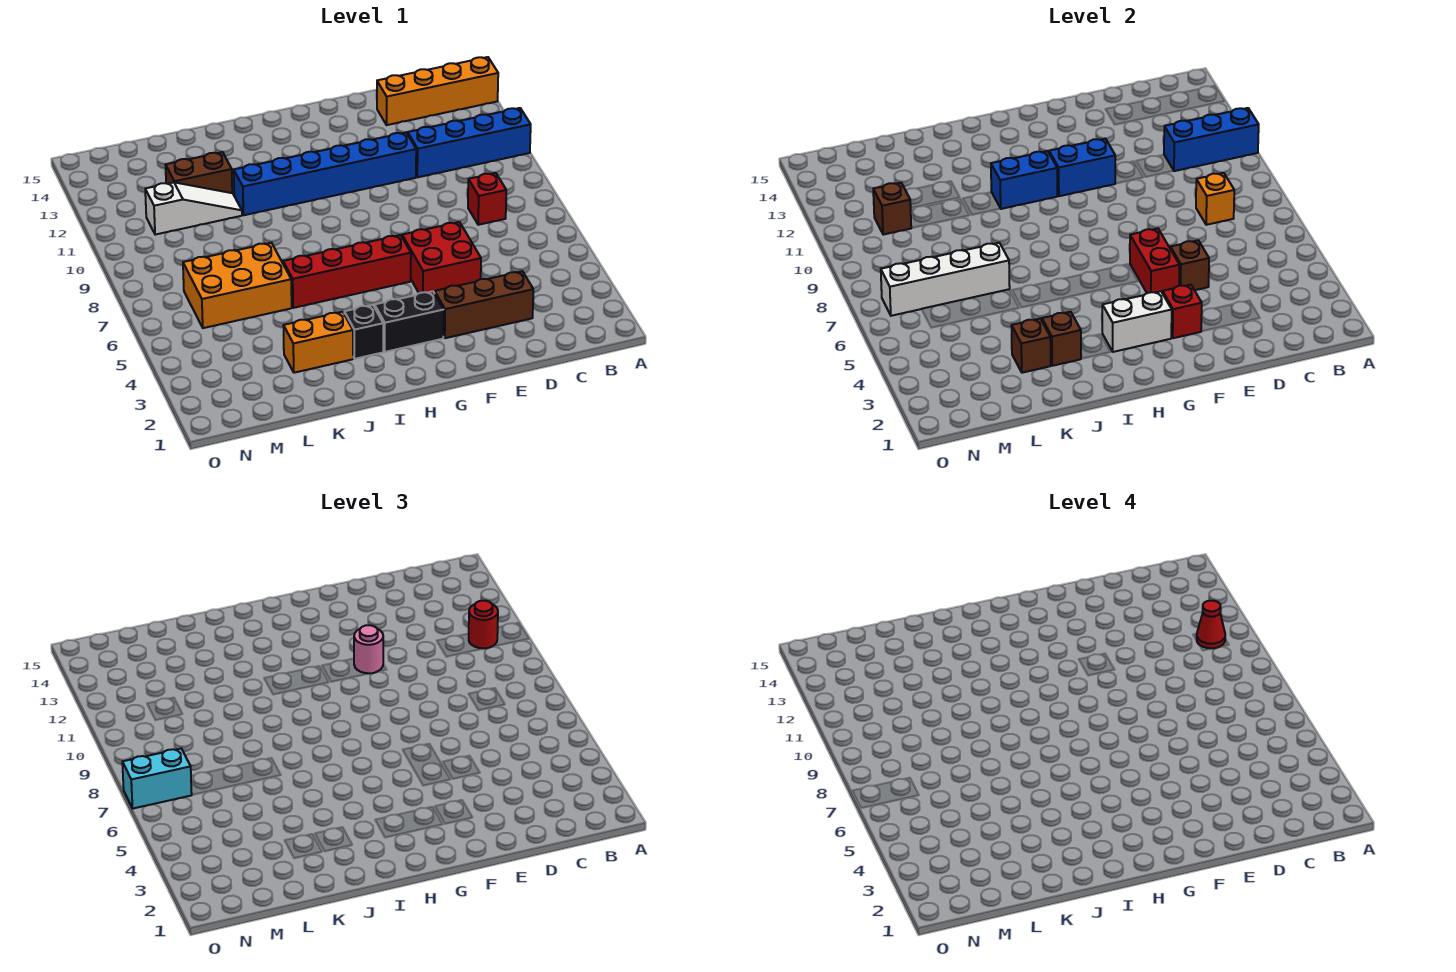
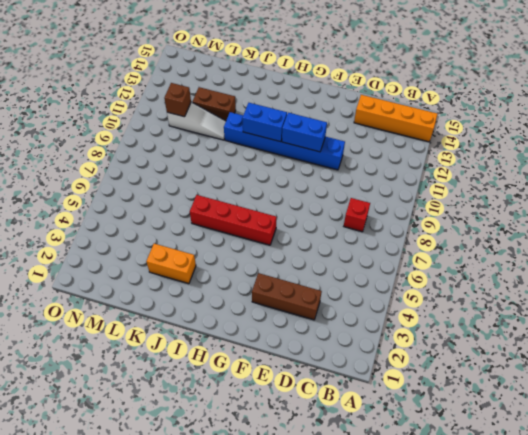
none -> blue brick A11:D11 level 1
none -> red brick E5:F6 level 1
none -> black brick G3:H3 level 1

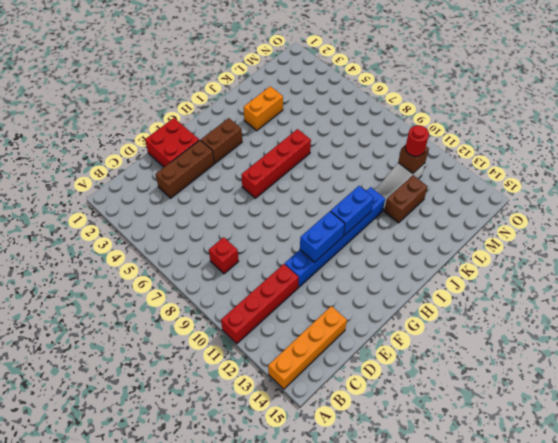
red brick A11:D11 level 1 -> blue brick A11:D11 level 1
red brick E1:F2 level 1 -> red brick E5:F6 level 1
brown brick G3:H3 level 1 -> black brick G3:H3 level 1
red round brick M11 level 3 -> red round brick B11 level 3
none -> black brick I3 level 1
none -> orange brick K6:M7 level 1
none -> blue brick A11:C11 level 2

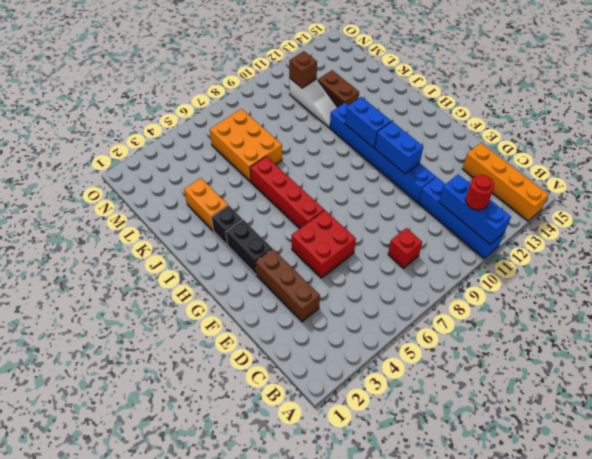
none -> orange brick C8 level 2
none -> brown brick E5 level 2
none -> red brick F3 level 2

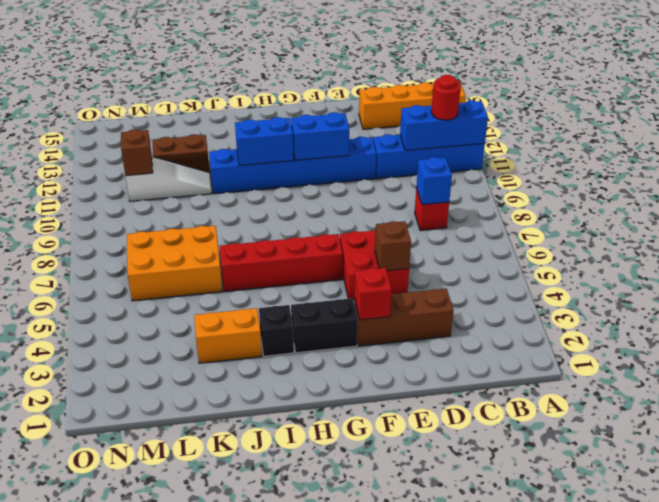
blue brick C8 level 2 -> orange brick C8 level 2
none -> red brick F5:F6 level 2
none -> white brick G3:H3 level 2
none -> brown brick J3 level 2

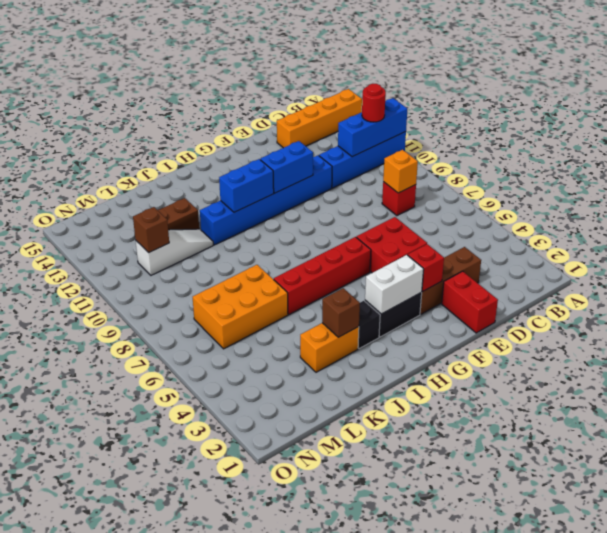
red brick E1:E2 level 1 -> red brick F5:F6 level 2
none -> brown brick E5 level 2
none -> brown brick K3 level 2
none -> white brick K7:N7 level 2

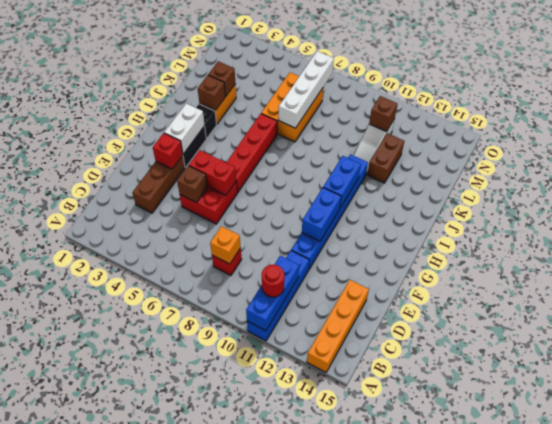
none -> pink round brick F11 level 3
none -> cyan brick N7:O7 level 3
none -> red cone B11 level 4

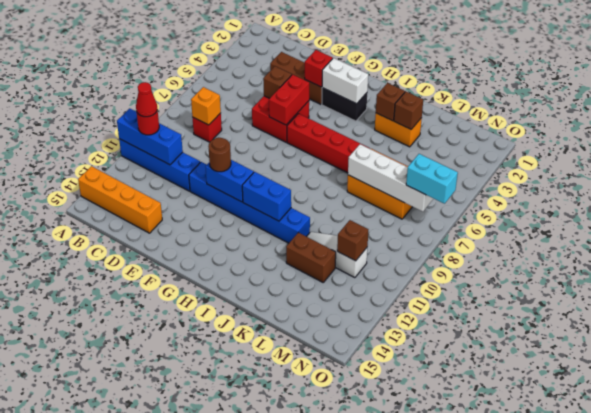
brown round brick F11 level 3 -> pink round brick F11 level 3
none -> black brick I3 level 1

